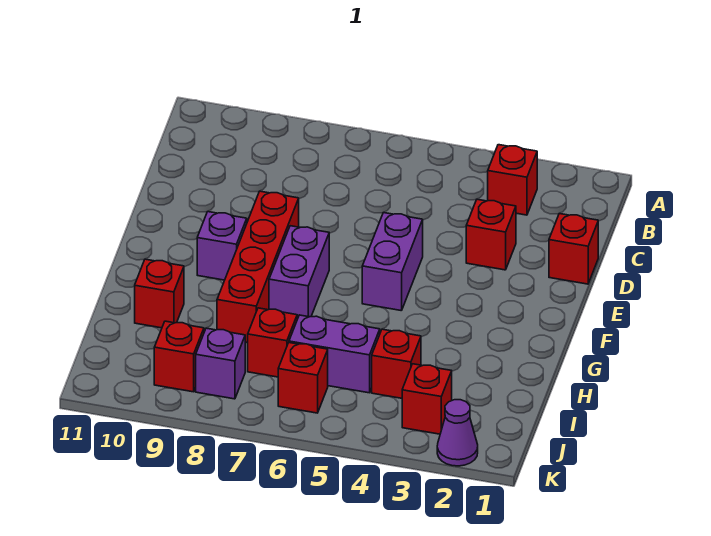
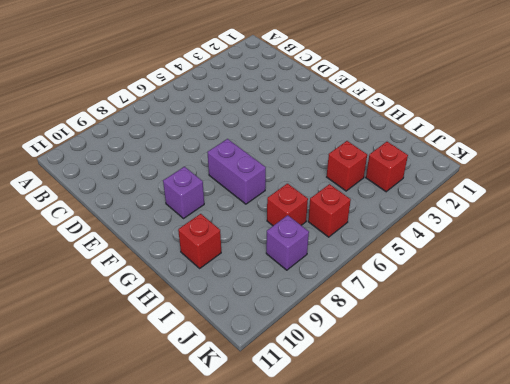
none -> red brick B3 level 1
none -> red brick D1 level 1
none -> red brick D3 level 1

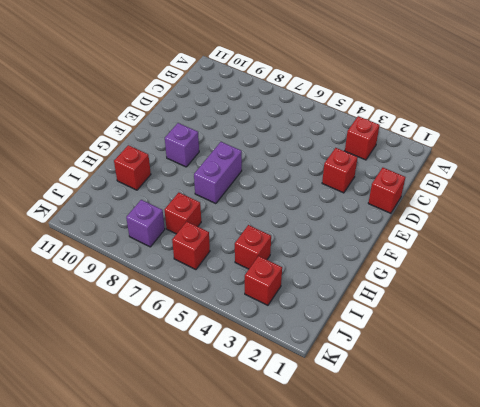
none -> purple brick E5:F5 level 1
none -> red brick E8:H8 level 1
none -> purple brick I5:I6 level 1

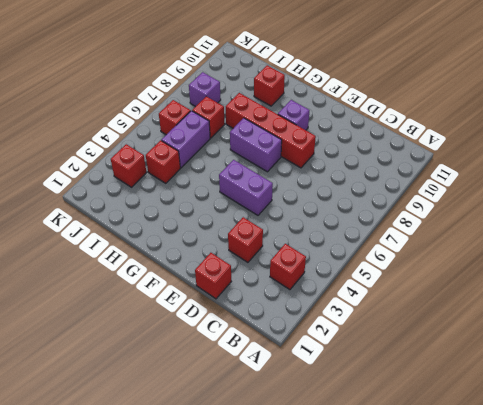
none -> red brick J9 level 1
none -> purple cone K2 level 1

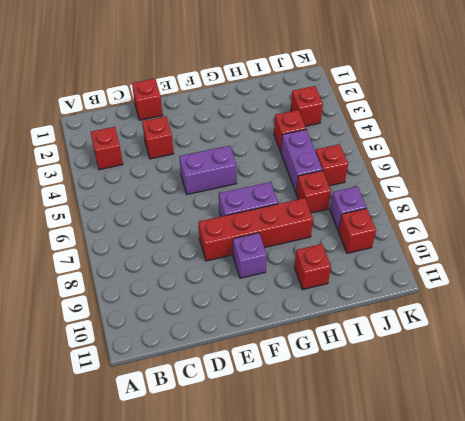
none -> purple cone K2 level 1

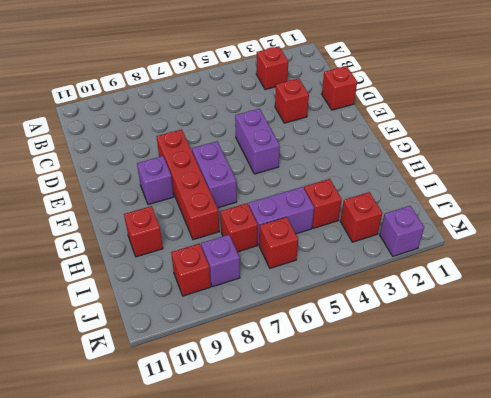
purple brick K2 level 1 -> purple cone K2 level 1

